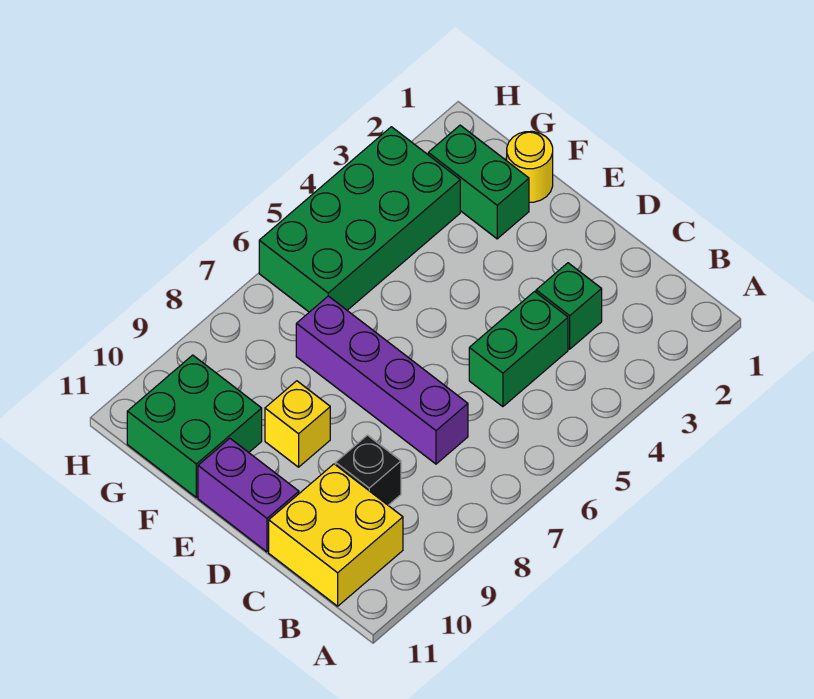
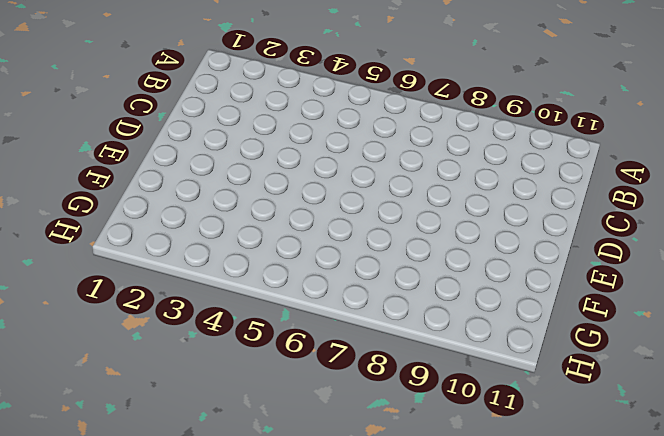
none -> yellow brick B10:C11 level 1
none -> green brick C3 level 1

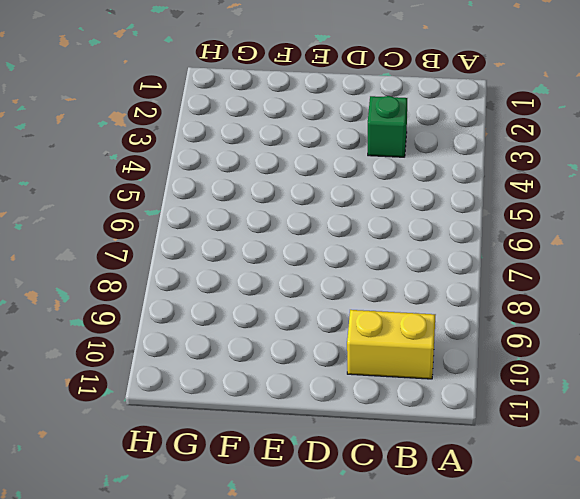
yellow brick B10:C10 level 1 -> yellow brick B10:C11 level 1
none -> green brick C4:C5 level 1
none -> purple brick C7:F7 level 1

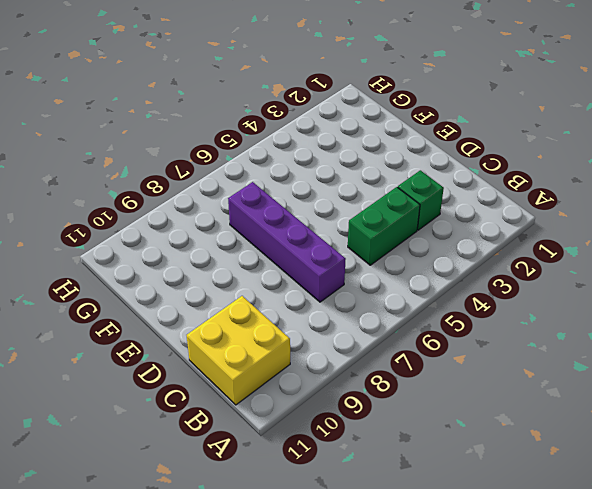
none -> black brick C9 level 1
none -> purple brick D11:E11 level 1

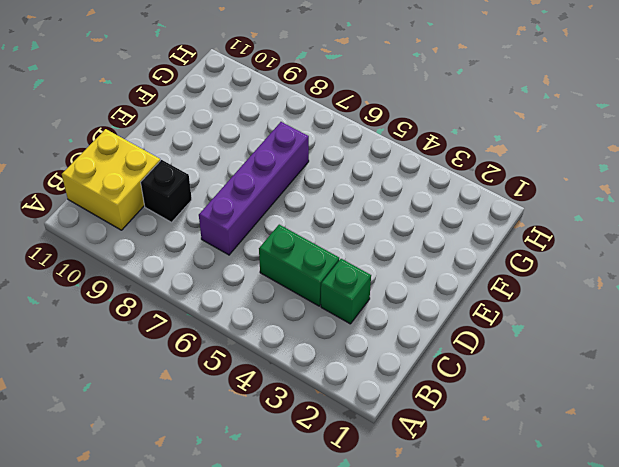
none -> purple brick D11:E11 level 1
none -> yellow brick E9 level 1

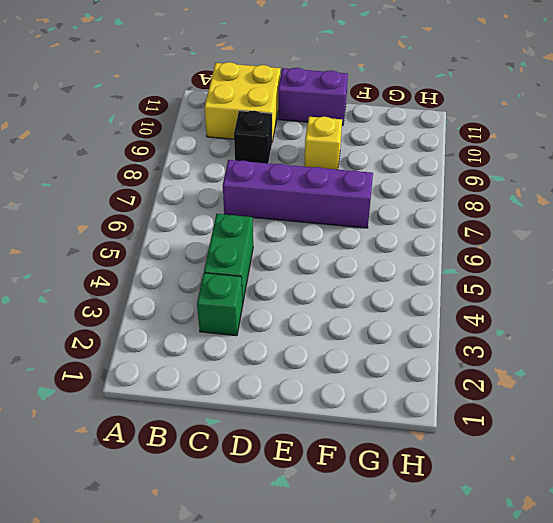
none -> yellow round brick F1 level 1
none -> green brick F2:G2 level 1

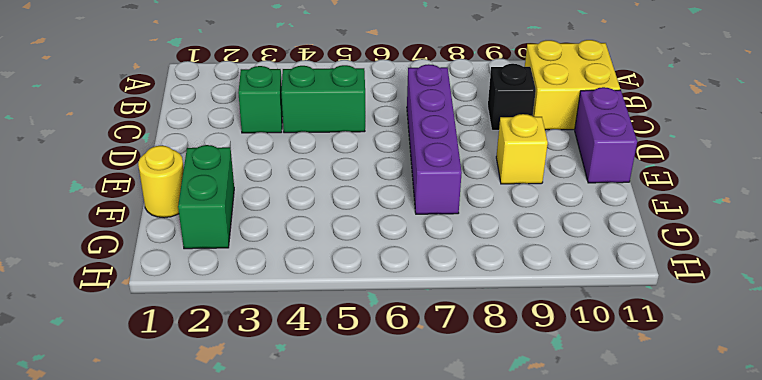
none -> green brick F10:G11 level 1
none -> green brick G3:H6 level 1

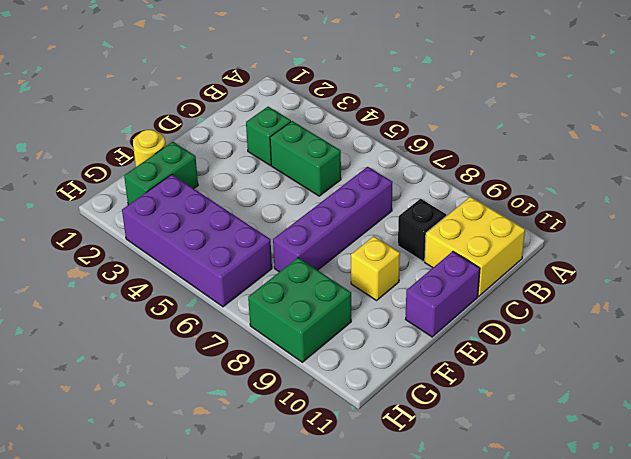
purple brick G3:H6 level 1 -> green brick G3:H6 level 1
green brick G8:H9 level 1 -> green brick F10:G11 level 1

